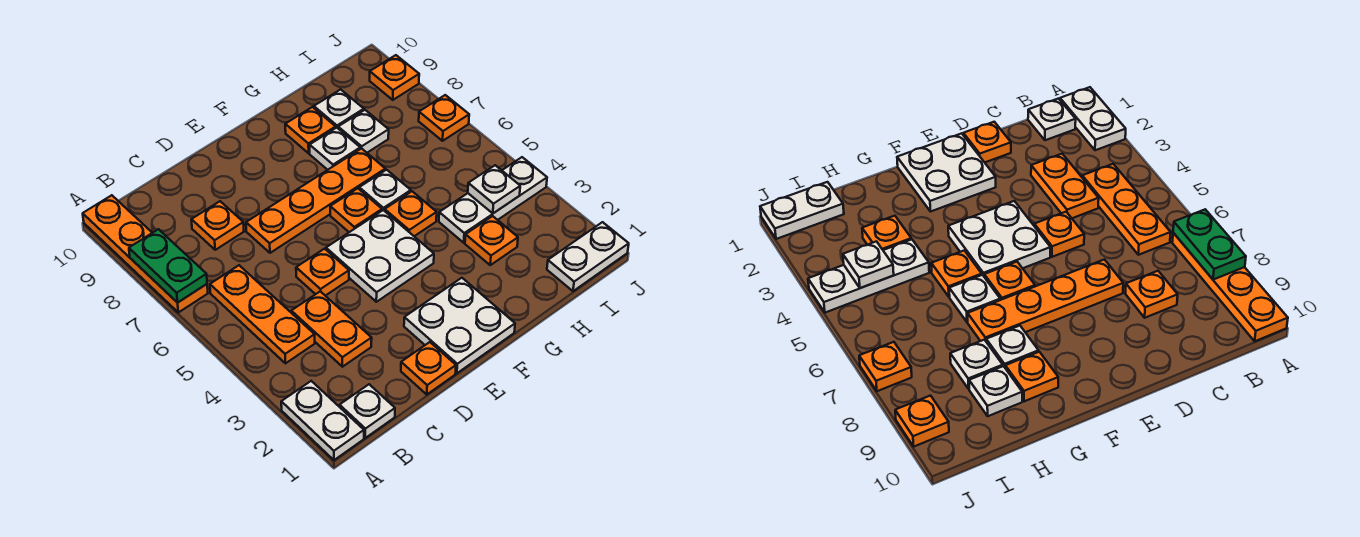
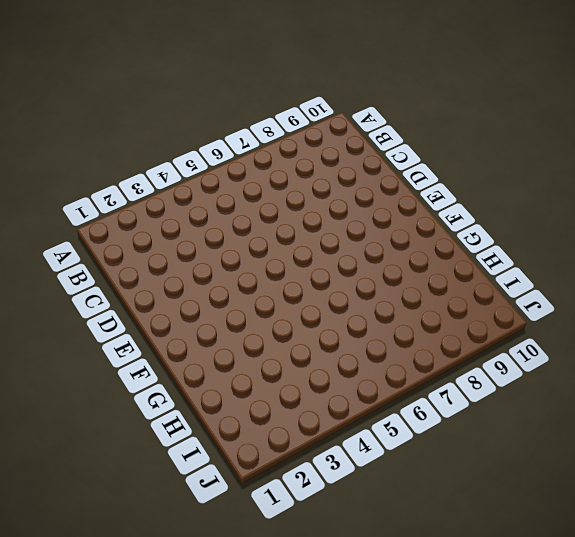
none -> white plate A1:A2 level 1
none -> orange plate A7:A10 level 1
none -> white plate B1 level 1

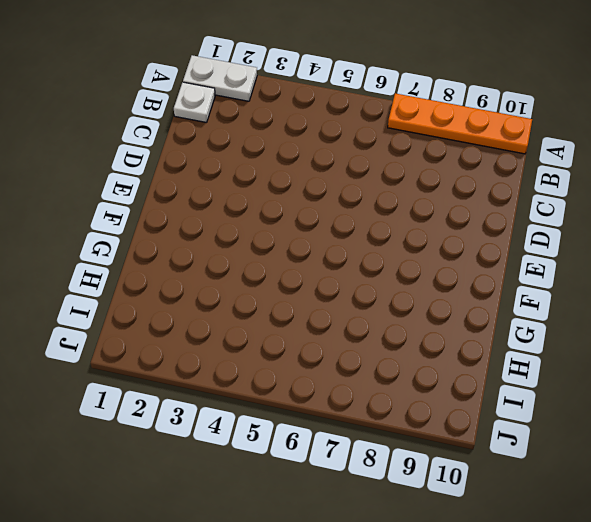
none -> orange plate B4:B6 level 1
none -> orange plate C3:C4 level 1
none -> orange plate C8 level 1

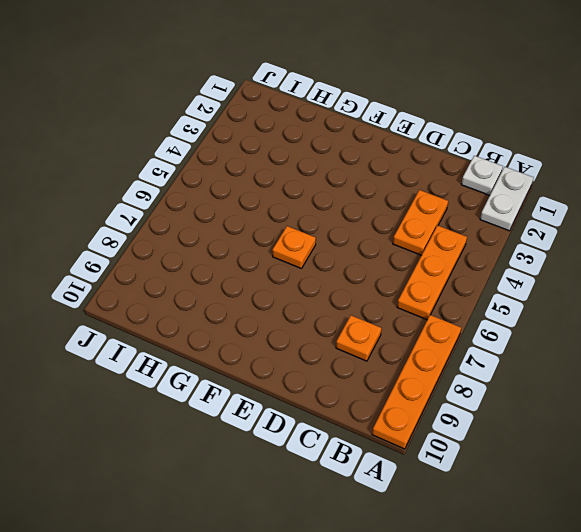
none -> orange plate D1 level 1
none -> orange plate D5 level 1
none -> orange plate D7:G7 level 1

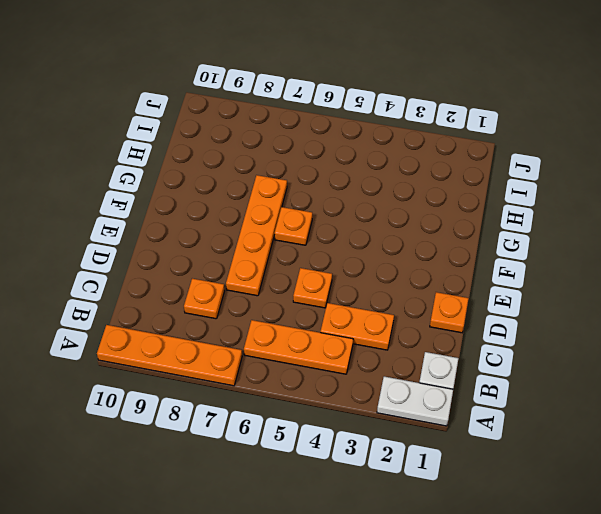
none -> white plate E1:F2 level 1
none -> white plate E4:F5 level 1
none -> orange plate G5 level 1

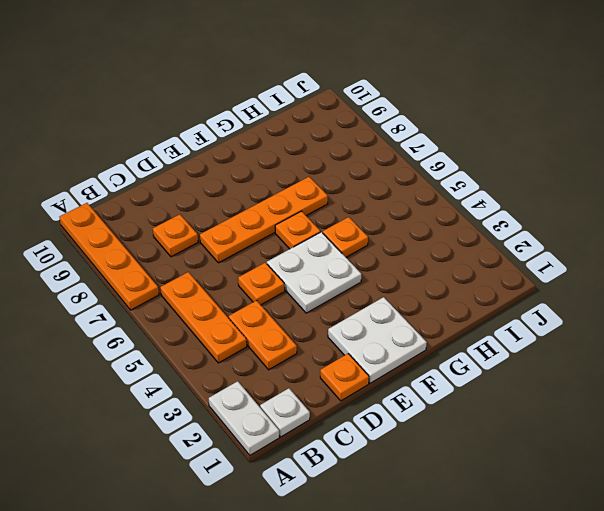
none -> white plate G6 level 1
none -> white plate G8 level 1
none -> orange plate G9 level 1

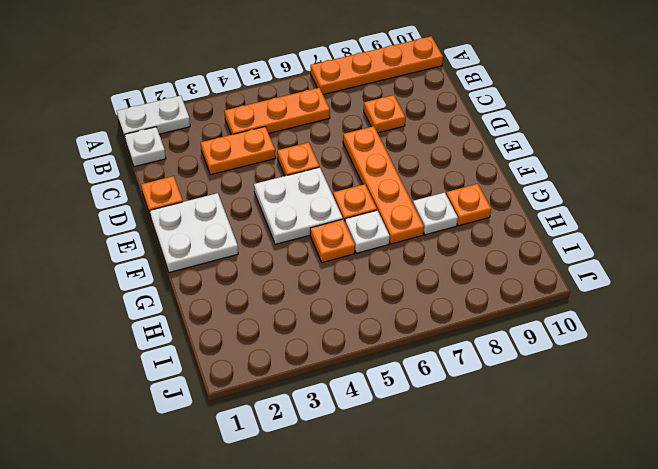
none -> orange plate H3 level 1
none -> white plate H4:J4 level 1
none -> white plate H8 level 1

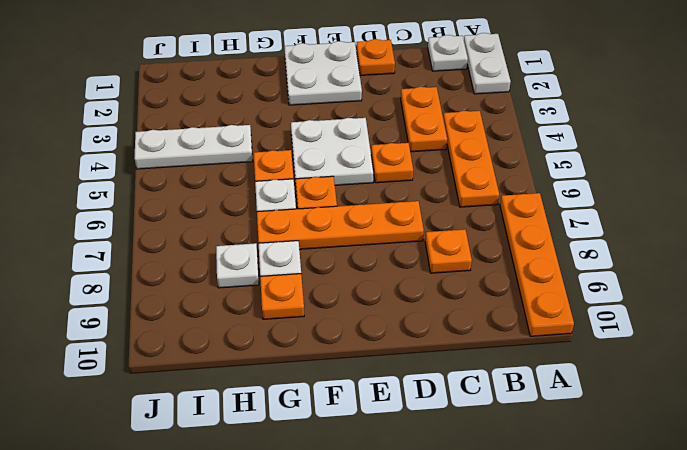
none -> orange plate H3 level 1
none -> white plate H9 level 1
none -> white plate I1:J1 level 1

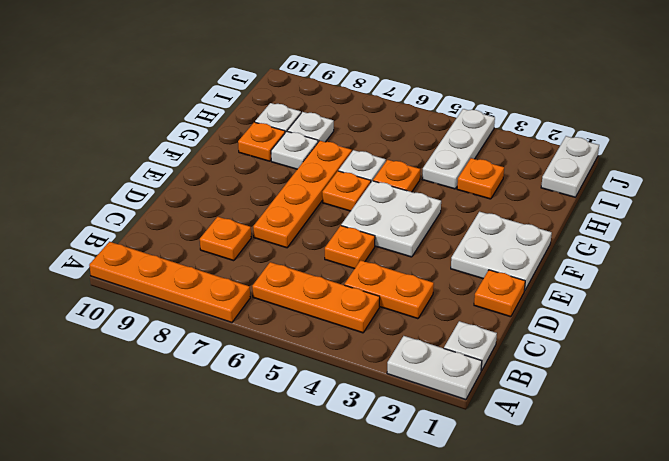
none -> orange plate J7 level 1
none -> orange plate J9 level 1
none -> green plate A7:A8 level 2

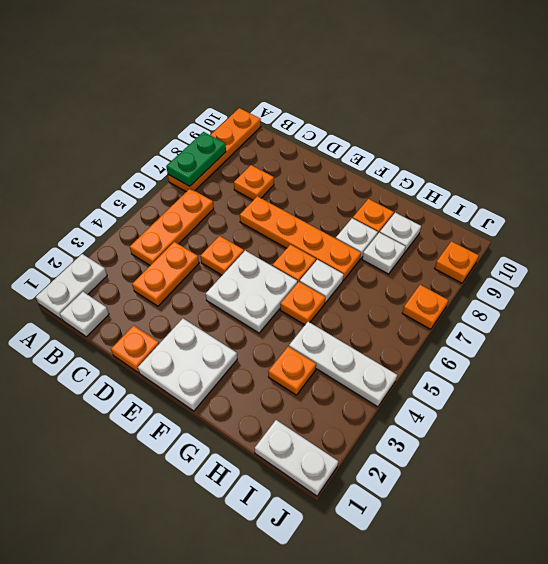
none -> white plate I4 level 2

